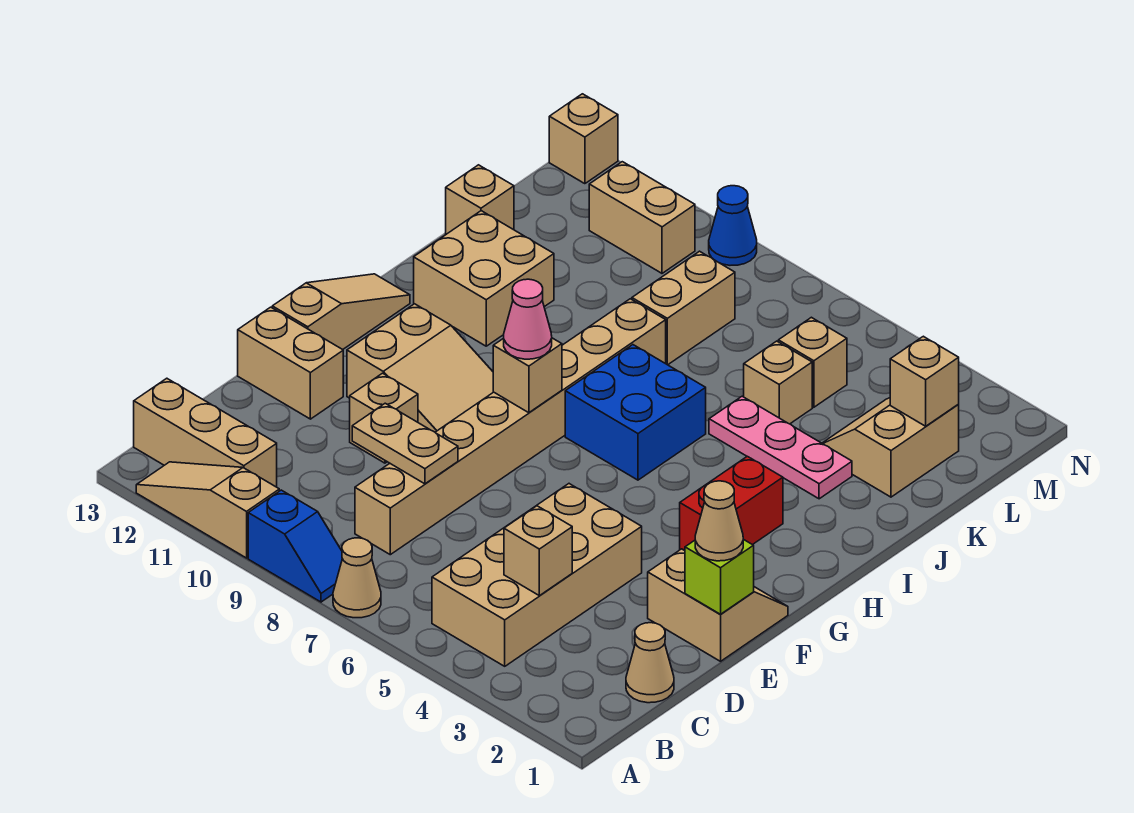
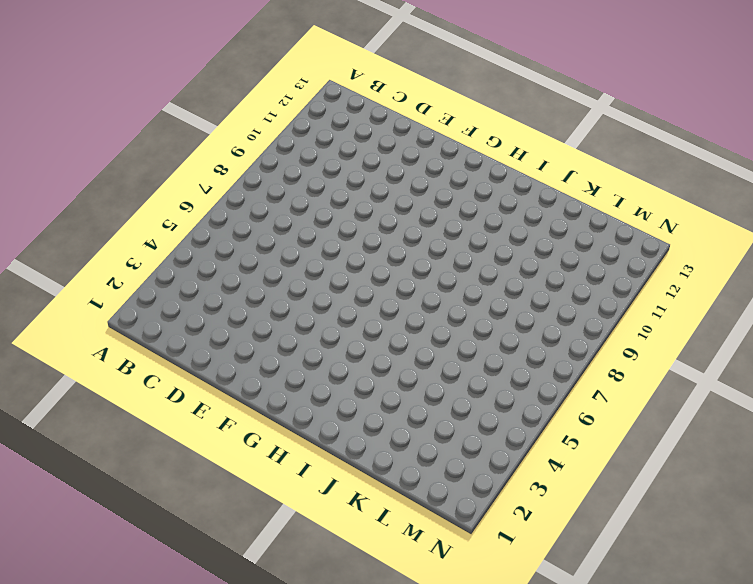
none -> tan cone A7 level 1
none -> blue slope A8:A9 level 1 top 9
none -> tan slope A10:A12 level 1 top 10
none -> tan brick B4:E5 level 1

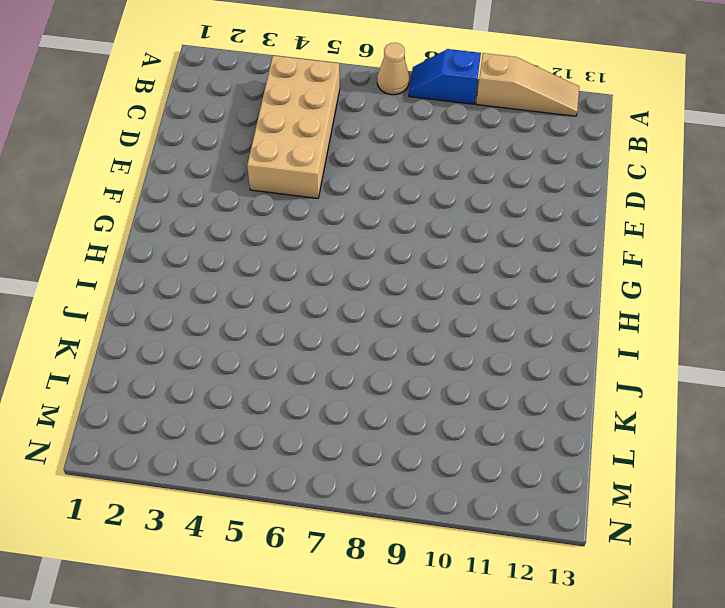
none -> tan brick B11:B13 level 1
none -> tan cone C1 level 1
none -> tan brick C8:J8 level 1
none -> tan slope E1:F2 level 1 top E

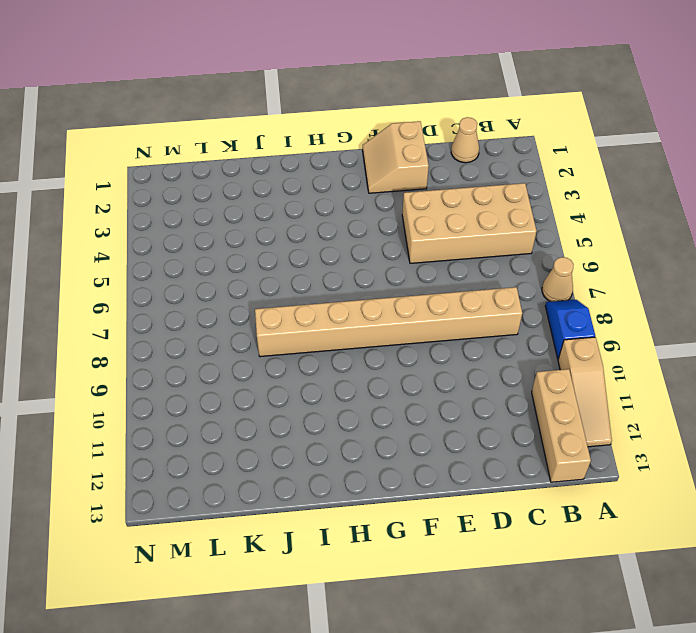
none -> tan brick E10 level 1
none -> tan brick E12:E13 level 1
none -> tan slope F9:G11 level 1 top 11
none -> tan slope F13:H13 level 1 top F

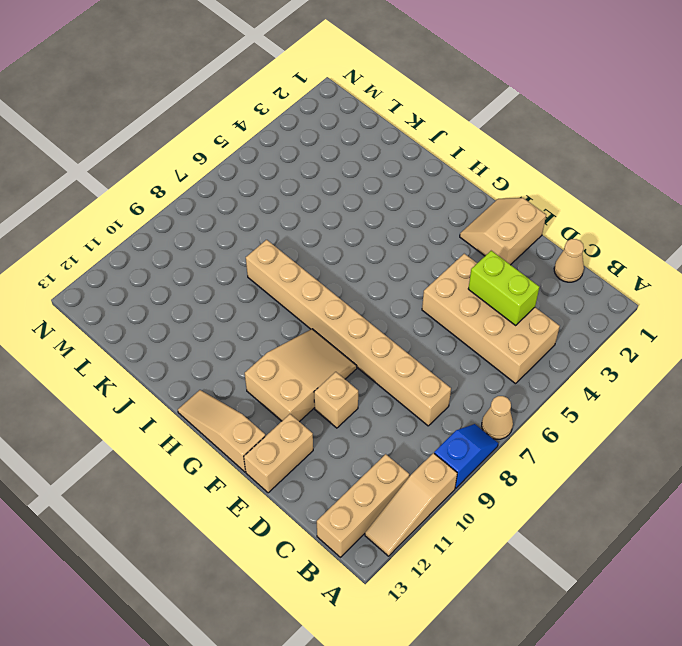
lime brick C4:D4 level 2 -> tan brick C4 level 2
none -> red brick G3:H3 level 1
none -> blue brick H6:I7 level 1
none -> tan brick I11:J12 level 1
none -> pink plate J3:J5 level 1

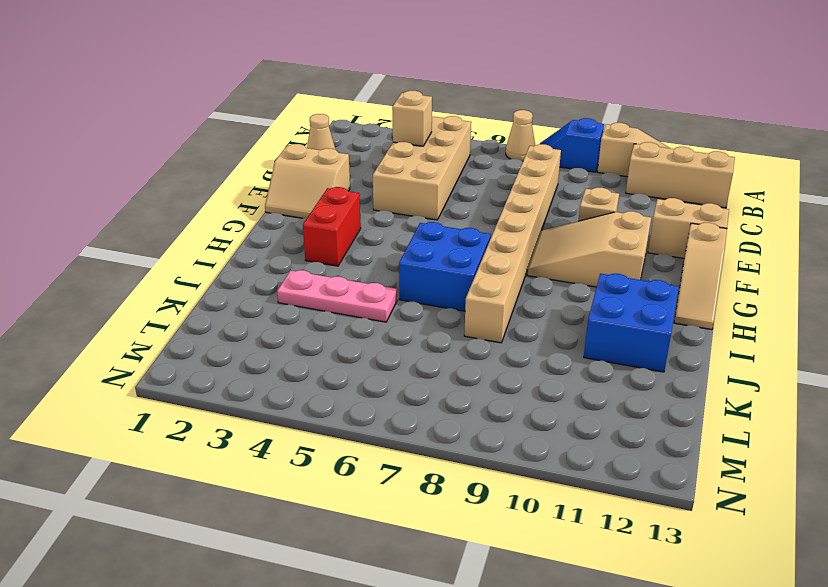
blue brick I11:J12 level 1 -> tan brick I11:J12 level 1
none -> tan slope K2:L3 level 1 top 2
none -> tan brick K5 level 1
none -> tan brick K8:L8 level 1
none -> tan brick K13 level 1

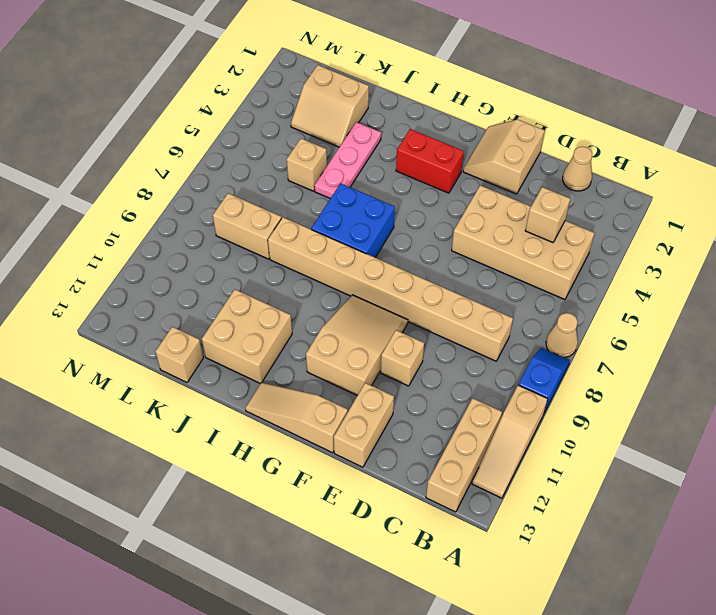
none -> tan brick L5 level 1
none -> tan brick M10:M11 level 1
none -> blue cone N9 level 1
none -> tan brick N13 level 1

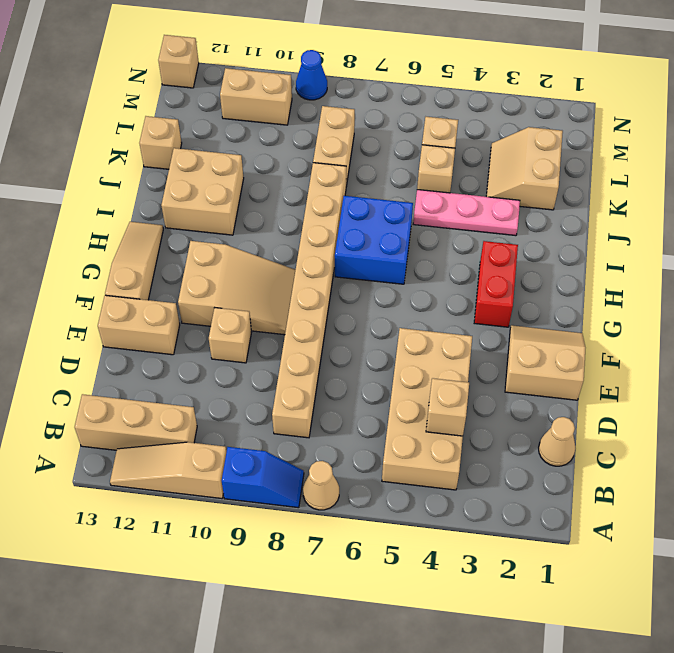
none -> tan plate D8:D9 level 2
none -> lime brick E1 level 2
none -> tan brick G8 level 2
none -> tan brick L2 level 2

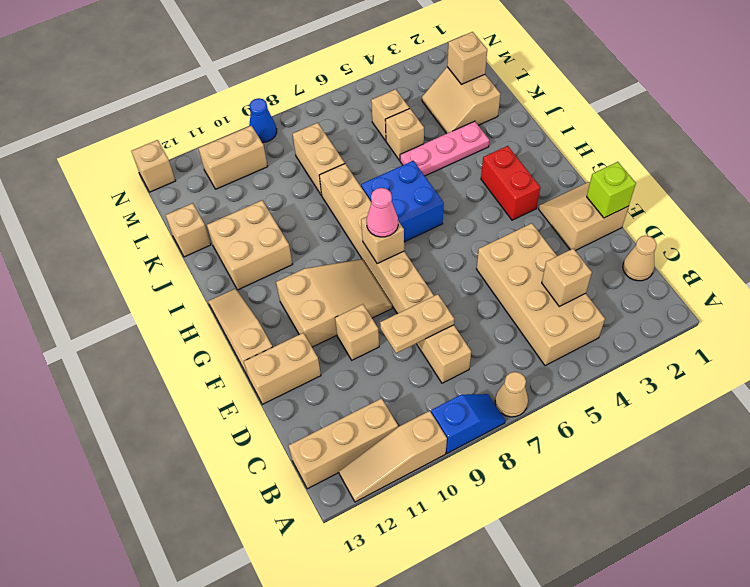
none -> tan cone E1 level 3

